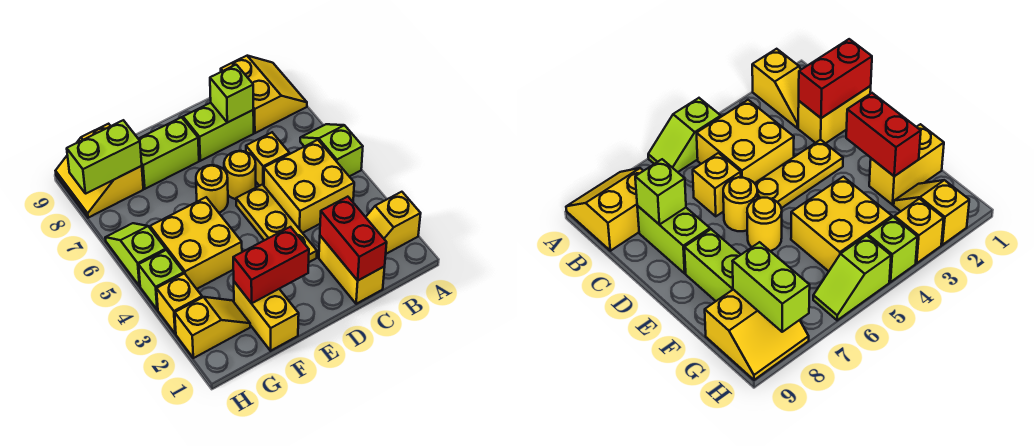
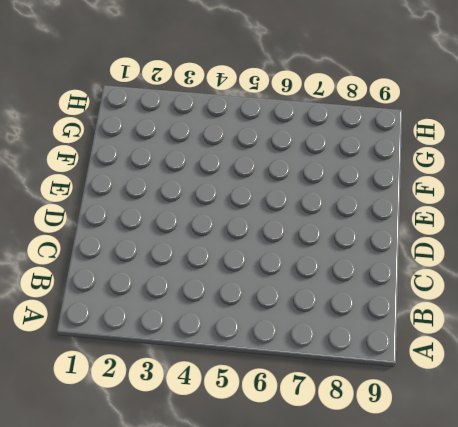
none -> yellow slope A2:B2 level 1 top A
none -> lime slope A5:A6 level 1 top 5
none -> yellow slope A8:B9 level 1 top B

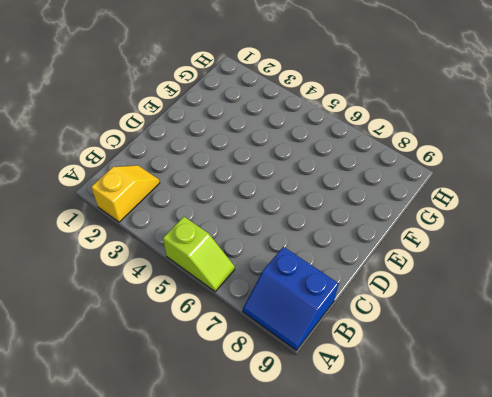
blue slope A8:B9 level 1 top B -> yellow slope A8:B9 level 1 top B
none -> yellow brick B4:C5 level 1
none -> yellow brick C1:C2 level 1
none -> yellow brick C6 level 1

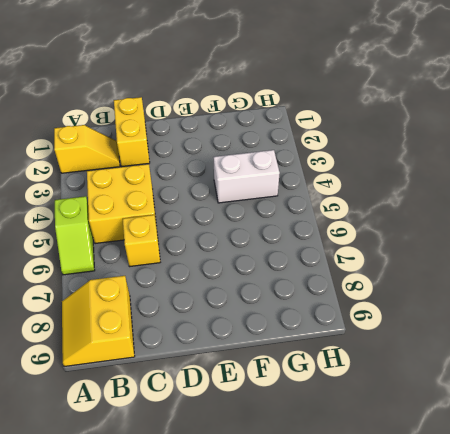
white brick F4:G4 level 1 -> yellow brick F4:G5 level 1
none -> lime brick C8:D8 level 1
none -> yellow plate D3:D5 level 1
none -> yellow round brick D6 level 1

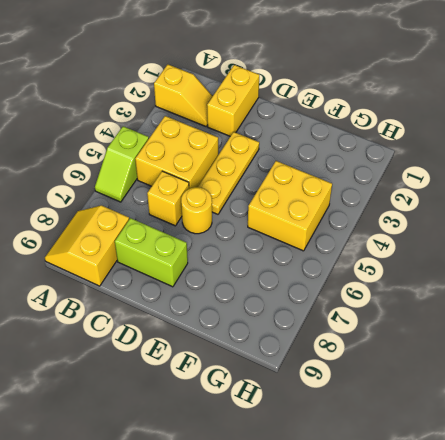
none -> yellow round brick E6 level 1
none -> lime brick E8:F8 level 1
none -> yellow brick F1:F2 level 1

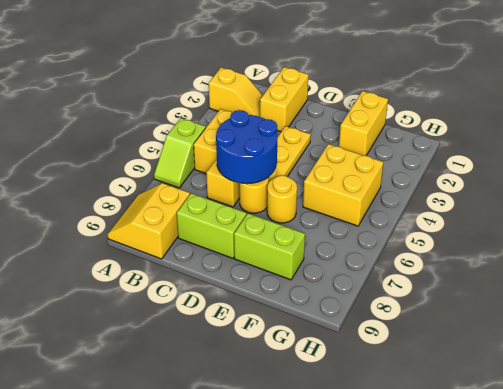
blue round brick C5:D6 level 2 -> none
none -> yellow slope G2:H2 level 1 top H
none -> yellow slope G8:H9 level 1 top G
none -> yellow brick H3 level 1

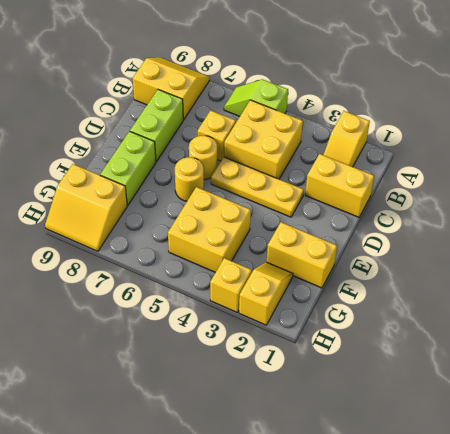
none -> lime brick H4 level 1
none -> lime slope H5:H6 level 1 top 5
none -> red brick C1:C2 level 2

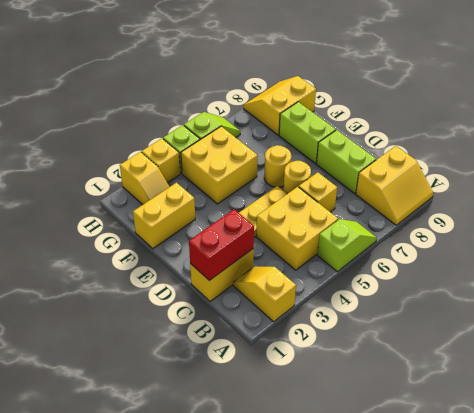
none -> lime brick C8 level 2
none -> red brick E2:F2 level 2
none -> lime brick G8:H8 level 2

